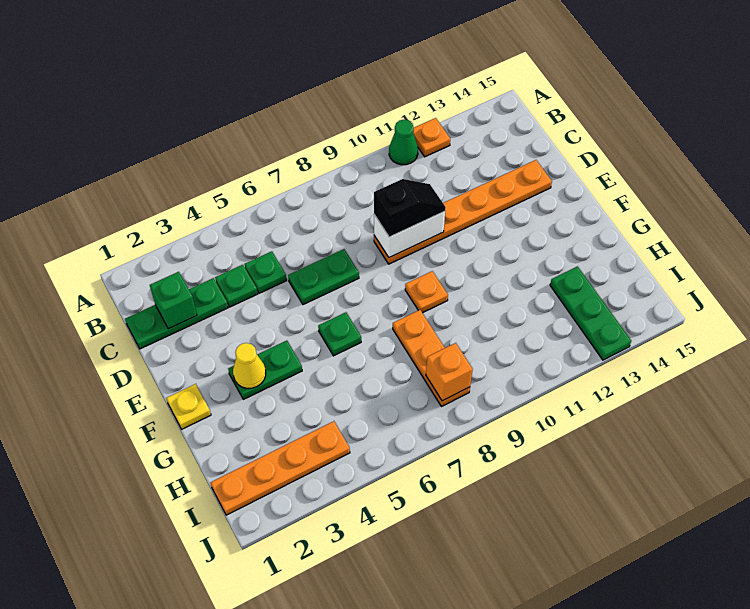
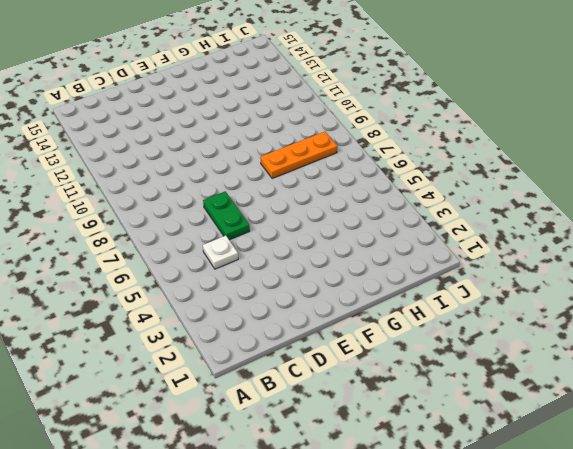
white plate C5 level 1 -> green plate C5 level 1
none -> green cone A11 level 1
none -> orange plate A12 level 1
none -> green plate C1:C3 level 1

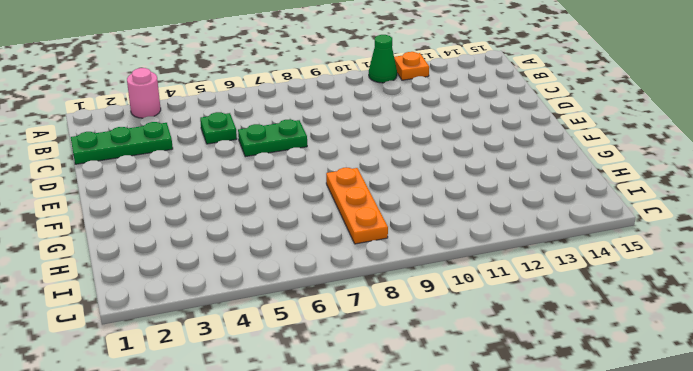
pink round brick A3 level 1 -> none
none -> green plate C4 level 1
none -> orange plate D9:D14 level 1
none -> yellow plate F1 level 1

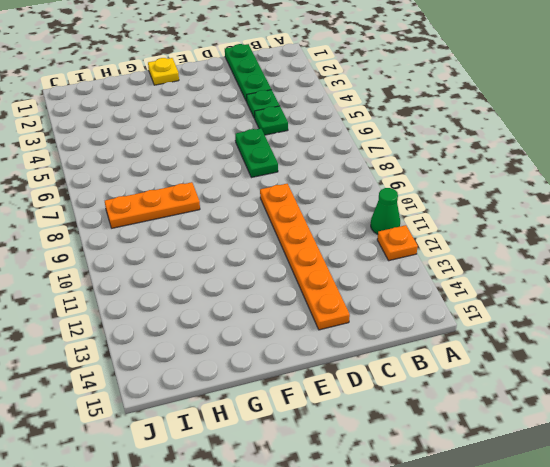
none -> green plate F3:F4 level 1
none -> green plate F6 level 1
none -> orange plate F9 level 1

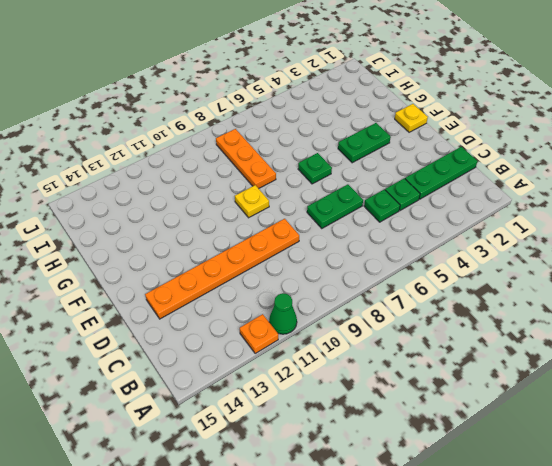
yellow plate F9 level 1 -> orange plate F9 level 1
none -> green plate H13:J13 level 1
none -> orange plate I1:I4 level 1
none -> green brick C2 level 2

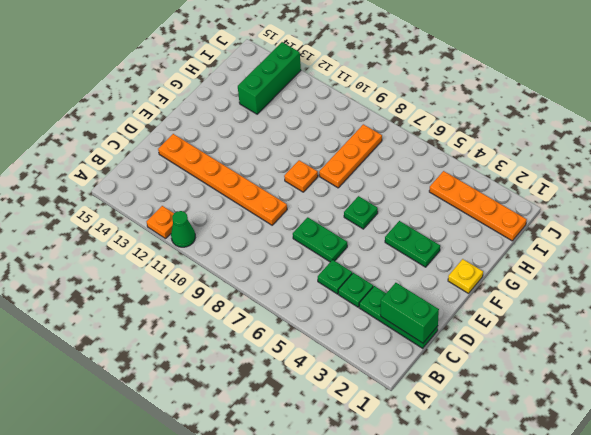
green brick C1:C2 level 2 -> green brick C2 level 2
green brick H13:J13 level 1 -> green plate H13:J13 level 1
none -> white brick D9:D10 level 2
none -> yellow cone F3 level 2
none -> orange brick I8 level 2

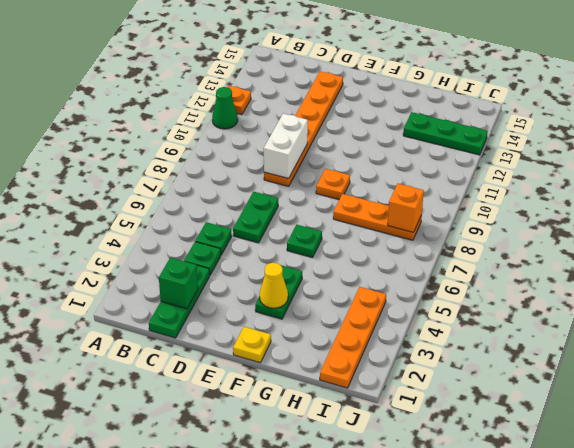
none -> black slope D9:D10 level 3 top 9

